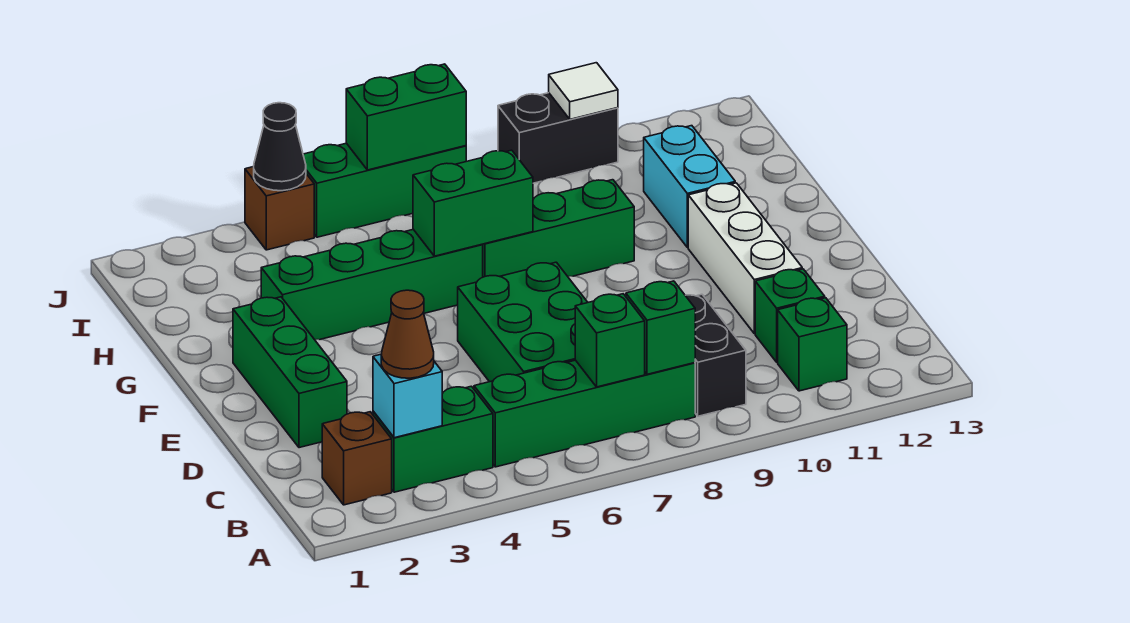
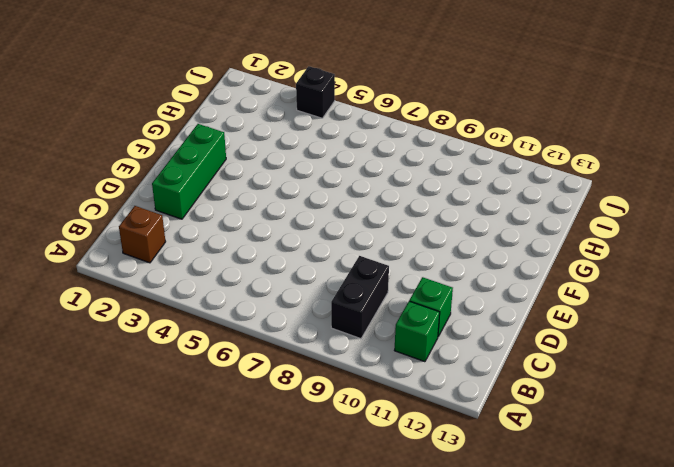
black brick J4 level 1 -> brown brick J4 level 1
none -> green brick B3:B4 level 1
none -> green brick B5:B8 level 1
none -> green brick C6:E7 level 1

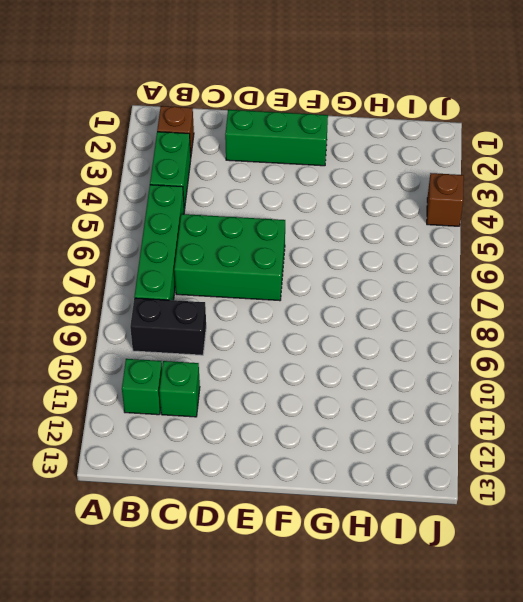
none -> white brick D11:F11 level 1
none -> green brick G3:G6 level 1
none -> green brick G7:G9 level 1

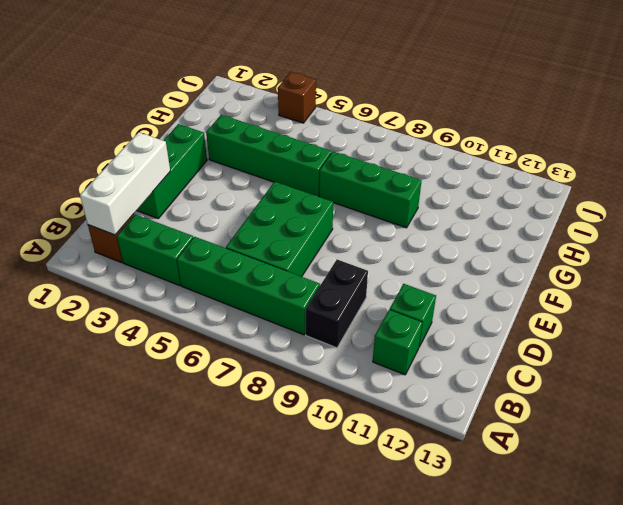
white brick B2:D2 level 2 -> white brick D11:F11 level 1
none -> cyan brick G11:H11 level 1
none -> green brick J5:J7 level 1
none -> black brick J9:J10 level 1

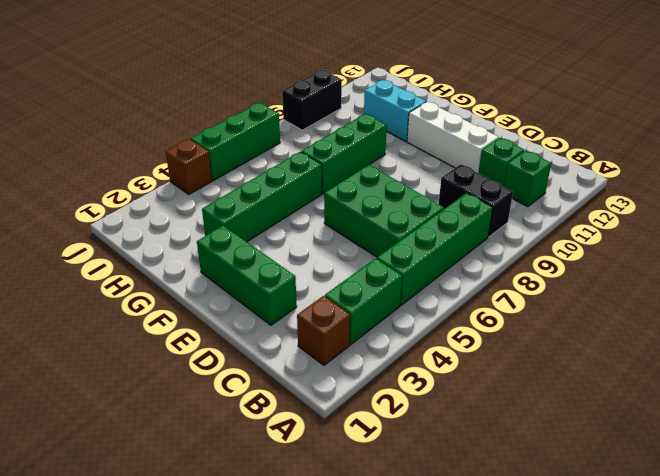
none -> cyan brick B3 level 2
none -> green brick B7 level 2
none -> green brick B8 level 2

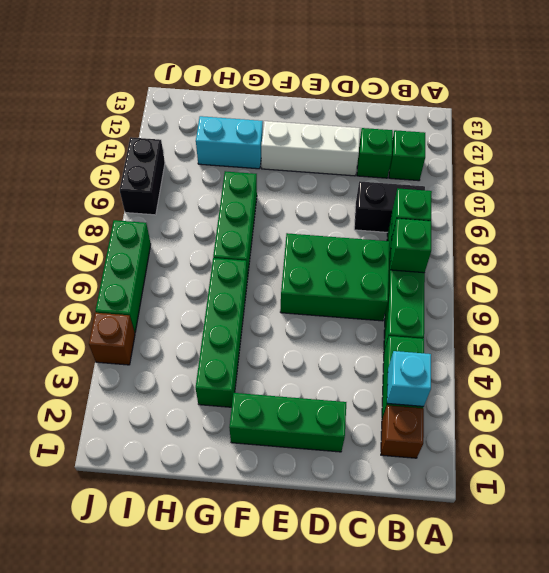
none -> green brick G6:G7 level 2
none -> black cone J4 level 2
none -> green brick J6:J7 level 2

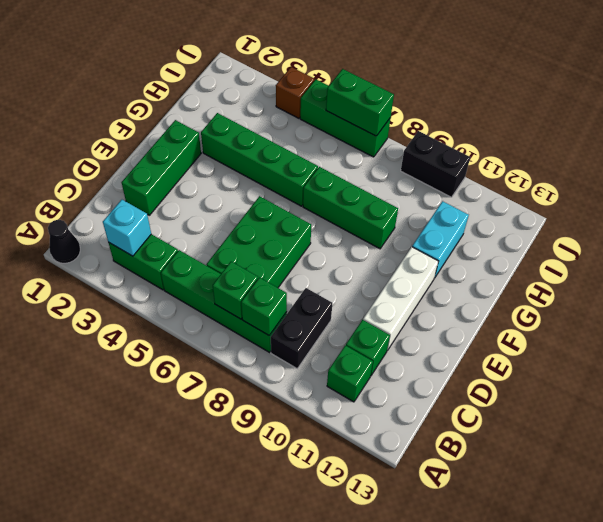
black cone A1 level 1 -> black cone J4 level 2
none -> brown brick B2 level 1
none -> green brick G6:G7 level 2
none -> white tile J10 level 2

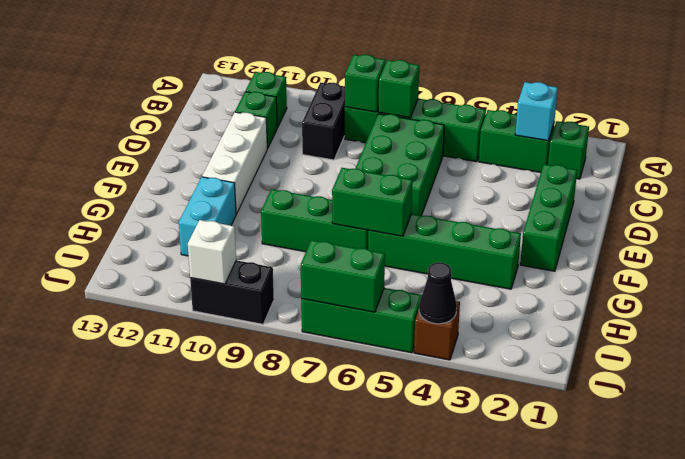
green brick B2 level 1 -> brown brick B2 level 1
white brick J10 level 2 -> white tile J10 level 2
none -> brown cone B3 level 3

